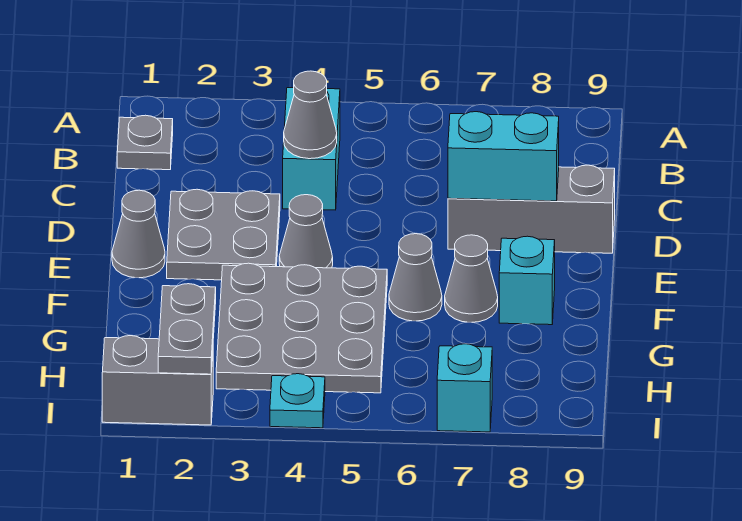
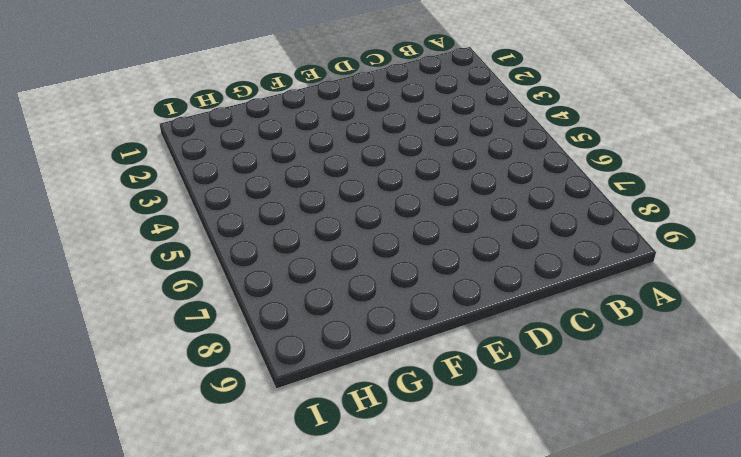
none -> grey plate B1 level 1
none -> cyan brick B4:C4 level 1
none -> grey plate D2:E3 level 1

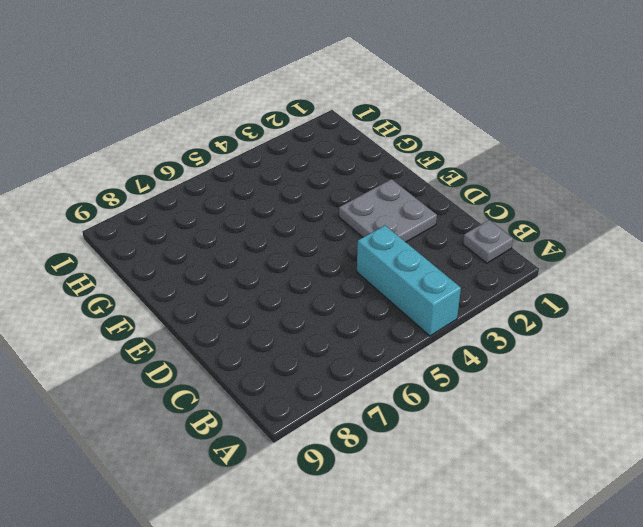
cyan brick A4:C4 level 1 -> cyan brick B4:C4 level 1
none -> grey brick D7:D9 level 1
none -> grey cone E1 level 1
none -> grey cone E4 level 1

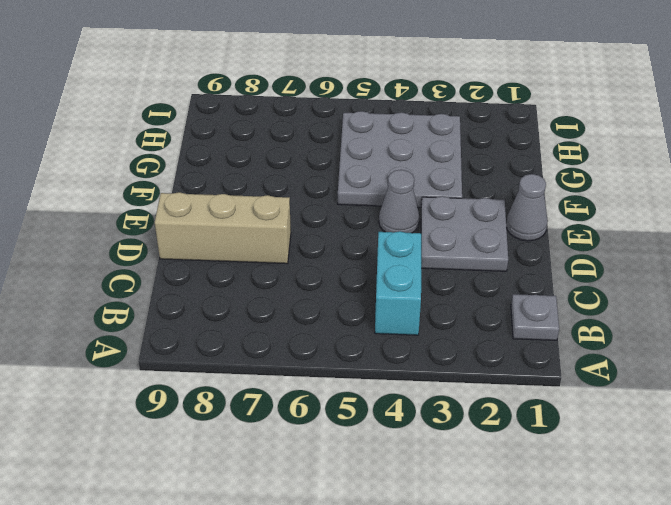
tan brick D7:D9 level 1 -> grey brick D7:D9 level 1
none -> grey cone F6 level 1
none -> grey cone F7 level 1
none -> cyan brick F8 level 1

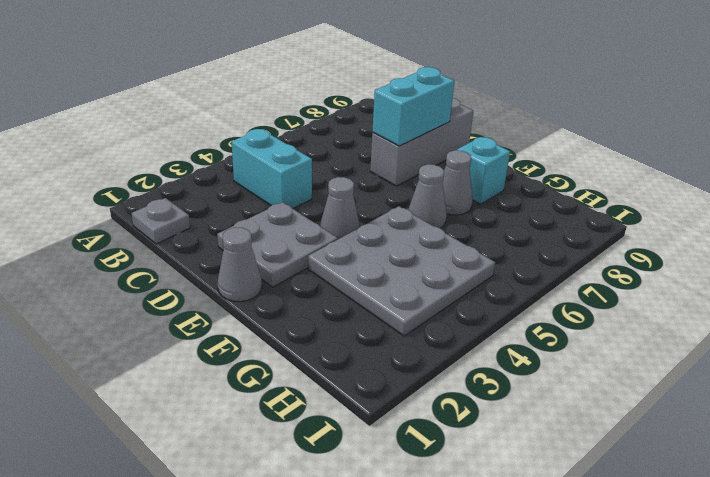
none -> grey brick I1:I2 level 1
none -> cyan plate I4 level 1
none -> cyan brick I7 level 1

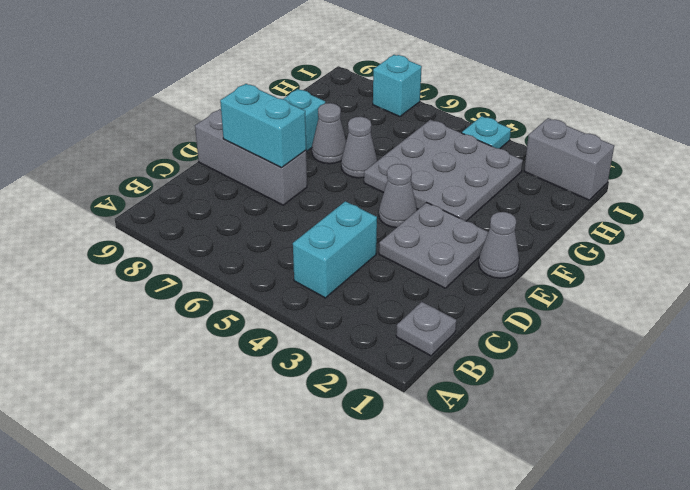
none -> grey cone C4 level 2
none -> grey plate H2:I2 level 2

